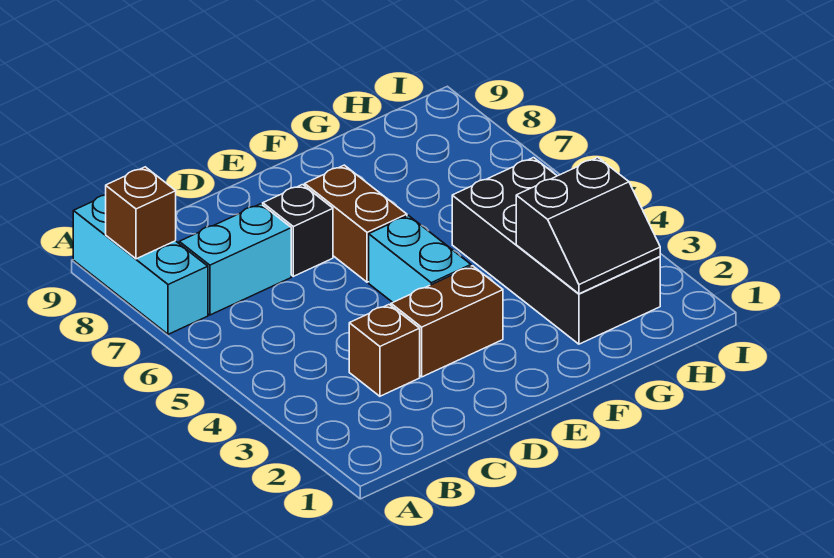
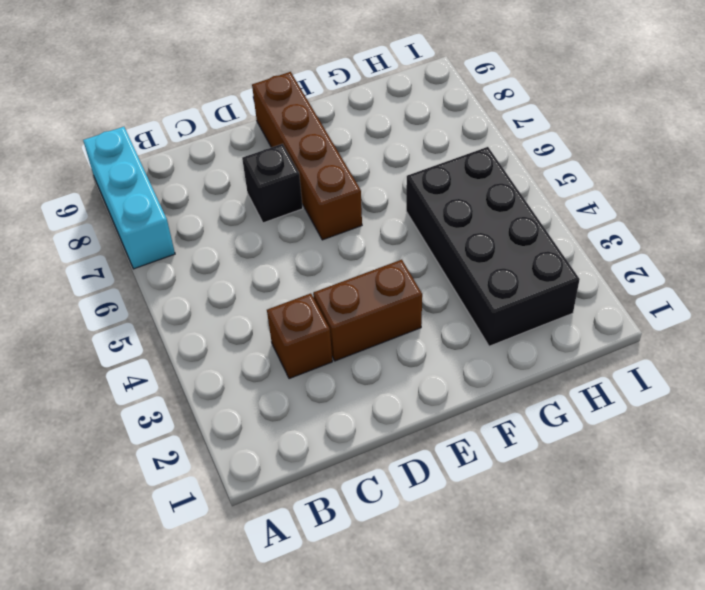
brown brick E6:E9 level 1 -> brown brick E6:E7 level 1
none -> cyan brick B7:C7 level 1
none -> cyan brick E4:E5 level 1

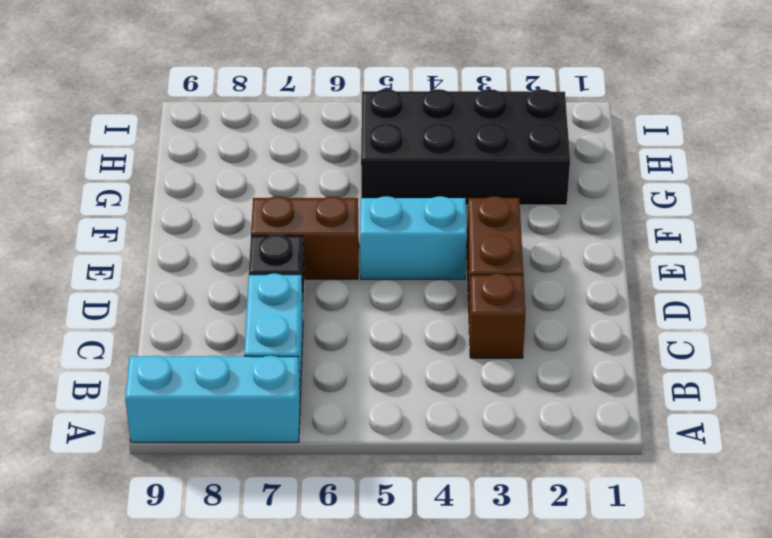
none -> brown brick A8 level 2
none -> black slope G2:H3 level 2 top 3

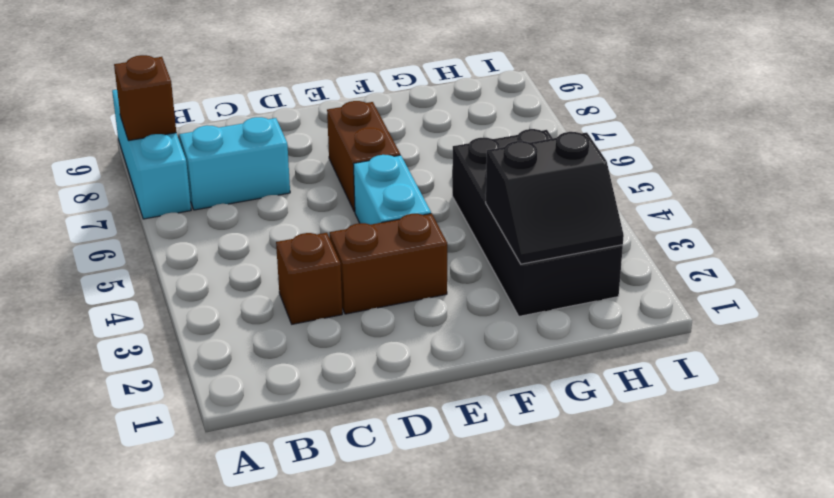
none -> black brick D7 level 1

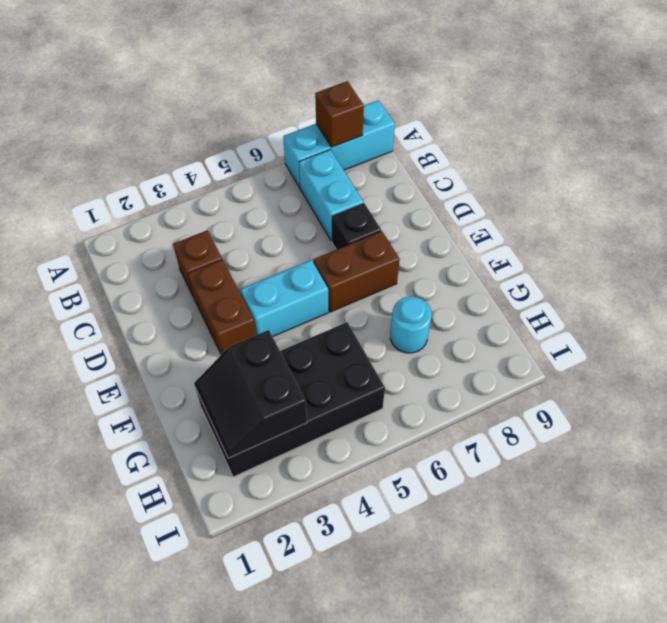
cyan round brick G7 level 1 -> none

